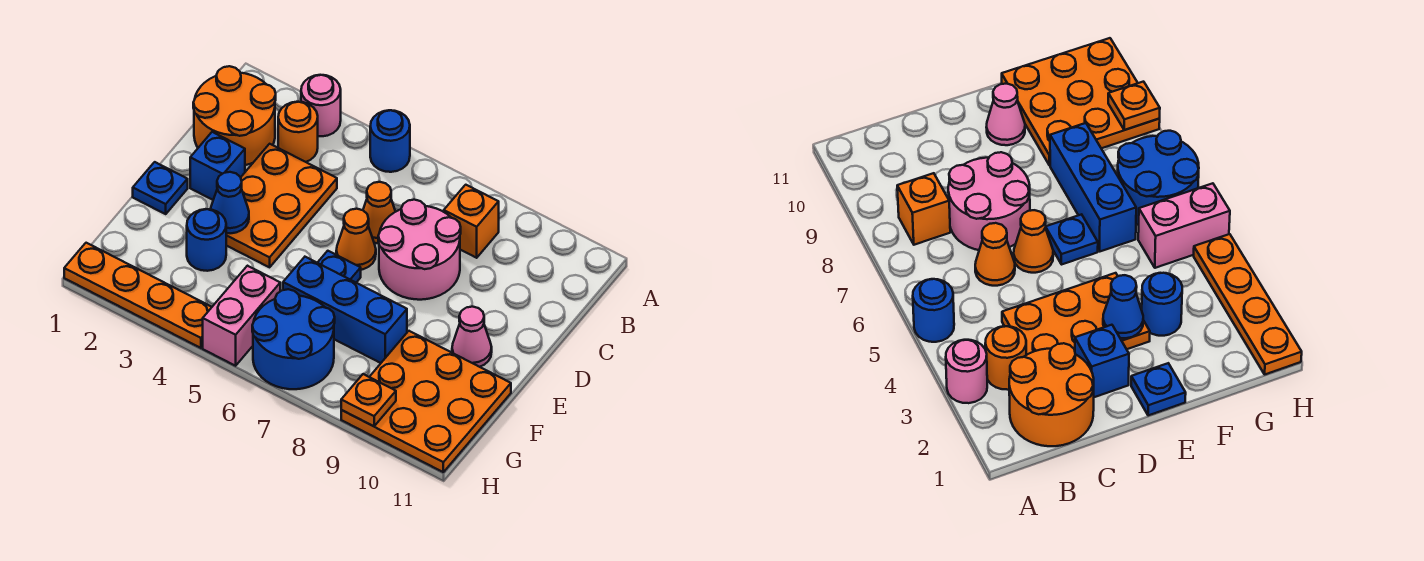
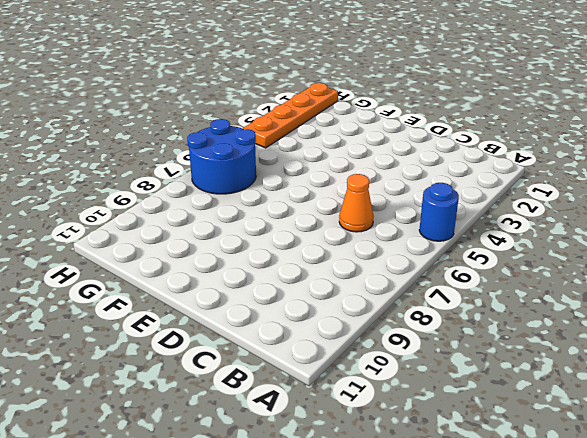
none -> pink round brick A3 level 1
none -> orange round brick B1:C2 level 1
none -> orange round brick B3 level 1

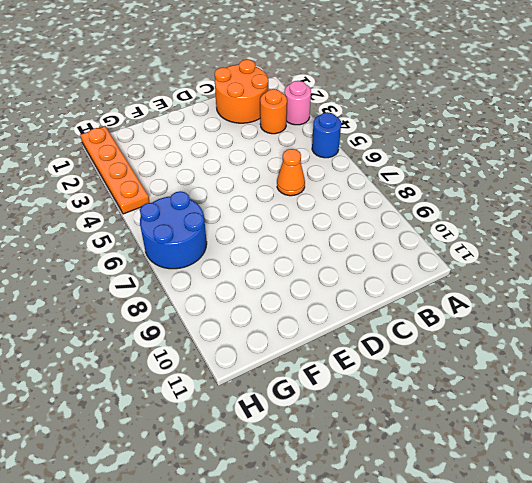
none -> orange brick B8 level 1
none -> orange plate C3:E4 level 1
none -> pink round brick C7:D8 level 1

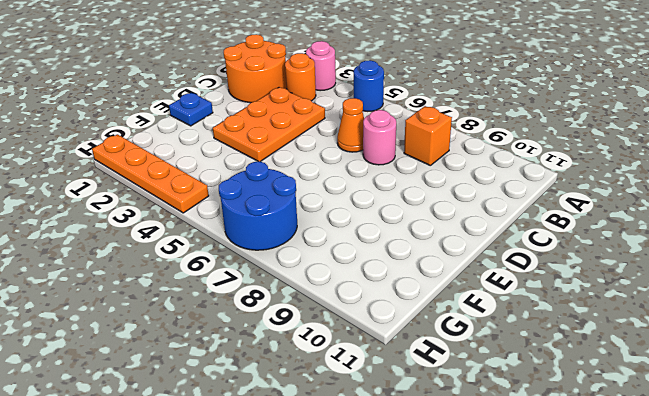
pink round brick C7 level 1 -> pink round brick C7:D8 level 1
none -> blue brick D2 level 1
none -> orange cone D6 level 1
none -> blue plate E6 level 1

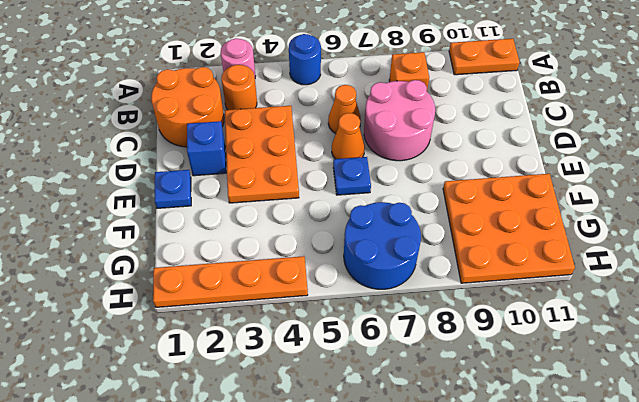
orange plate A10:A11 level 1 -> none
none -> pink cone E10 level 1
none -> blue round brick F3 level 1
none -> blue brick F6:F8 level 1

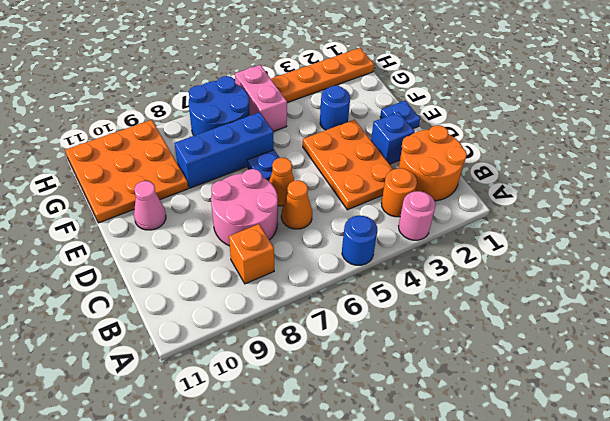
none -> blue cone E3 level 2
none -> orange plate H9 level 2

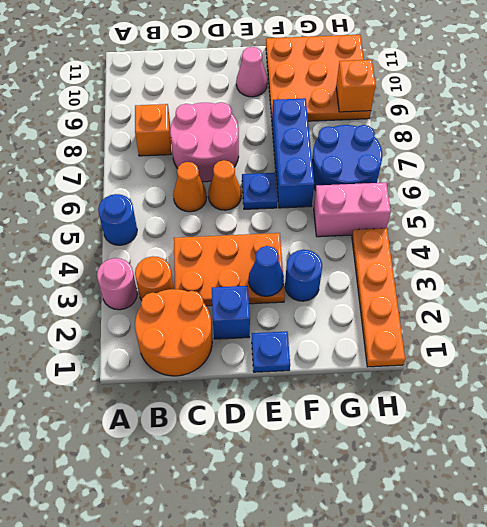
orange brick H9 level 2 -> orange plate H9 level 2

